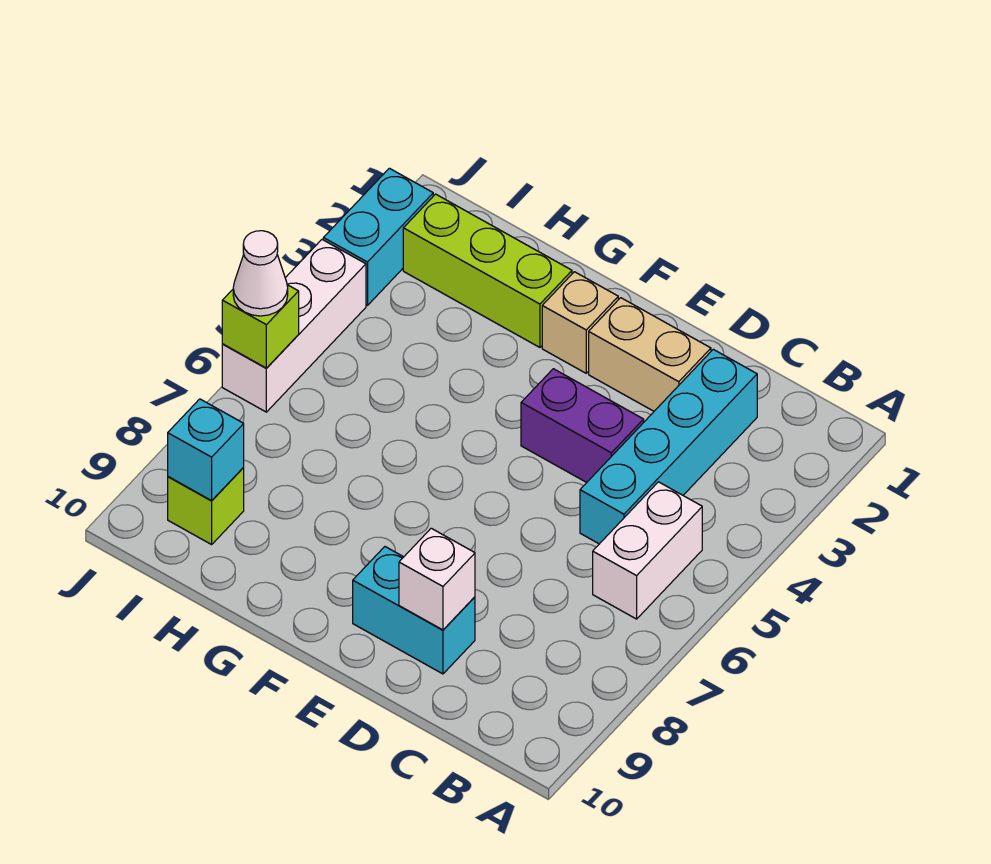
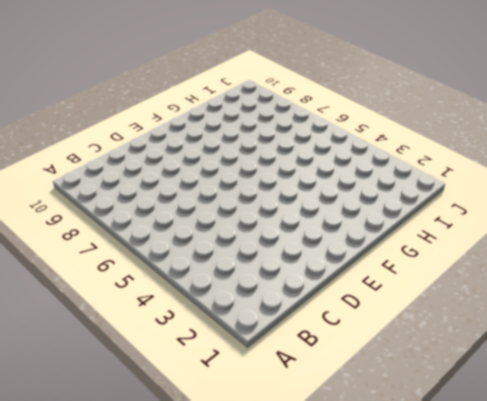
none -> white brick B5:B6 level 1
none -> cyan brick C2:C5 level 1
none -> tan brick D2:E2 level 1

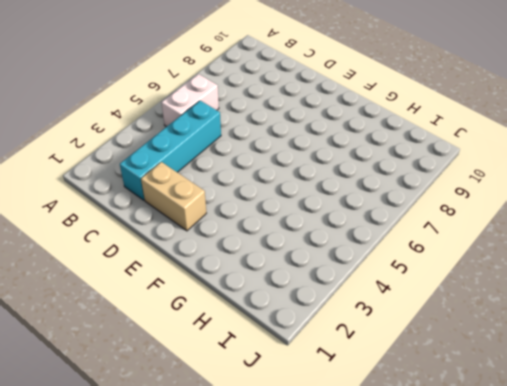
none -> purple brick D4:E4 level 1
none -> cyan brick D9:E9 level 1
none -> tan brick F2 level 1

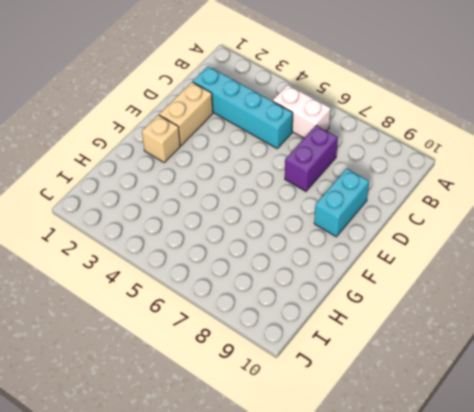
purple brick C7:D7 level 1 -> purple brick D4:E4 level 1
none -> lime brick G2:I2 level 1
none -> lime brick I9 level 1
none -> cyan brick J2:J3 level 1

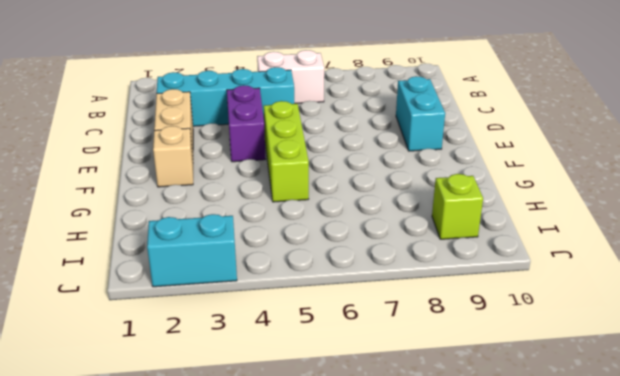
lime brick E5:G5 level 1 -> lime brick G2:I2 level 1
none -> white brick J4:J6 level 1
none -> white brick D9 level 2
none -> cyan brick I9 level 2

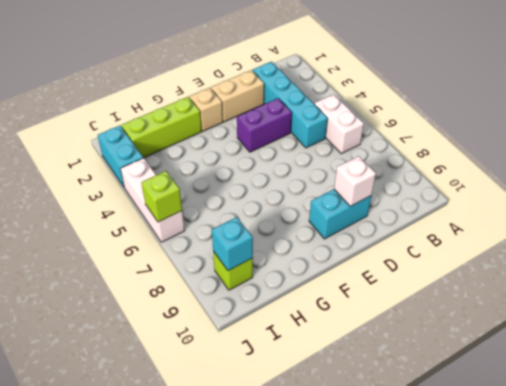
none -> white cone J6 level 3

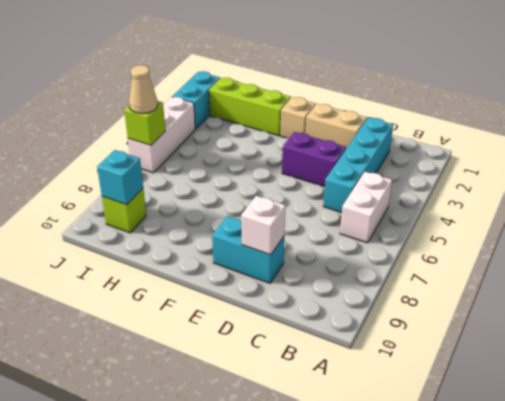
tan cone J6 level 3 -> white cone J6 level 3

